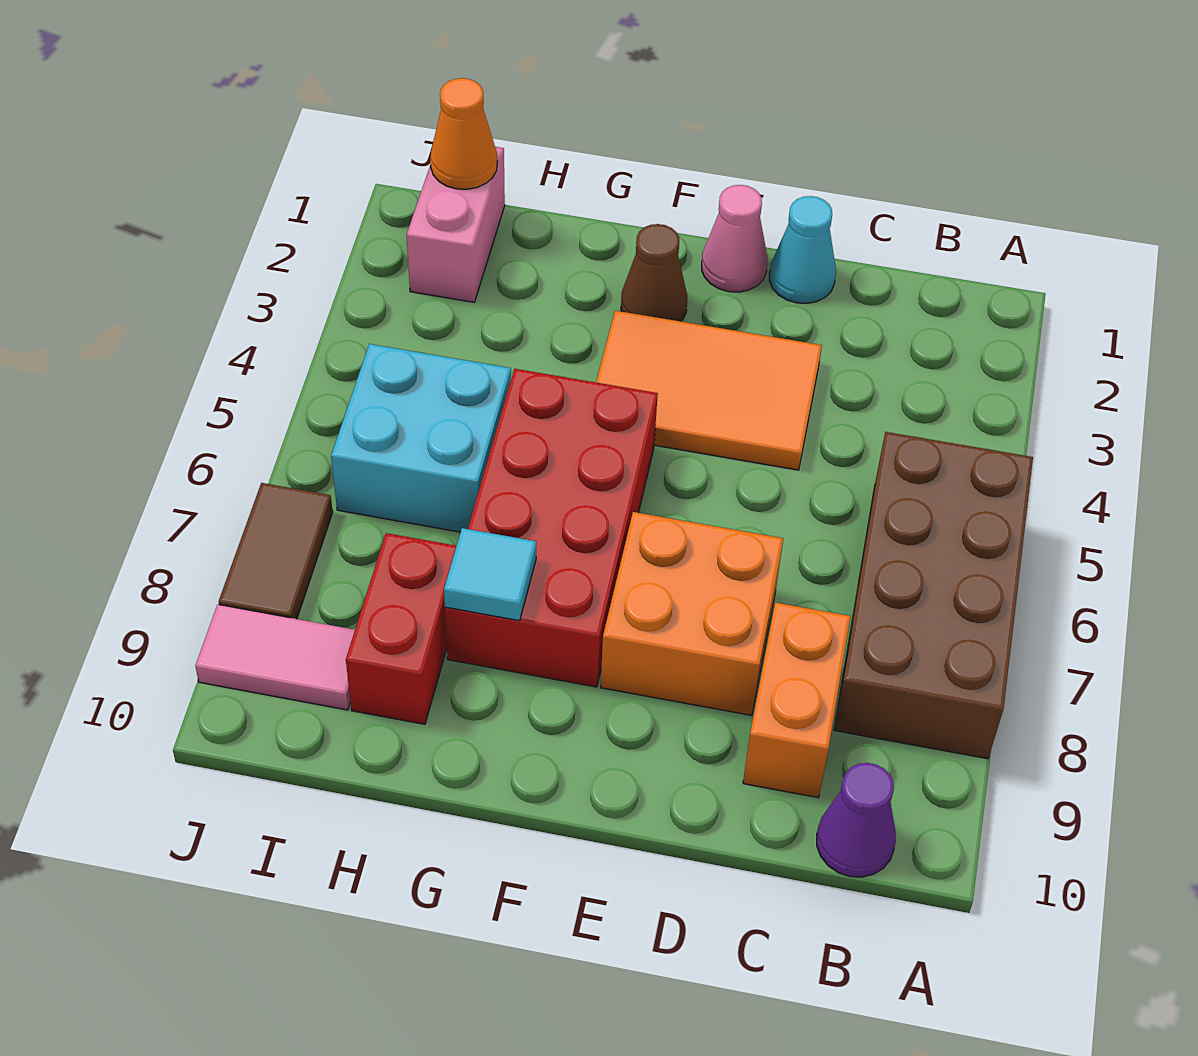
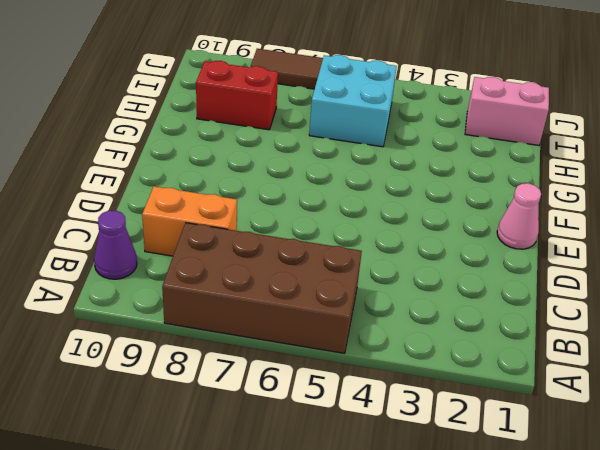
none -> cyan cone D1 level 1
none -> orange tile D3:F4 level 1
none -> orange brick D7:E8 level 1

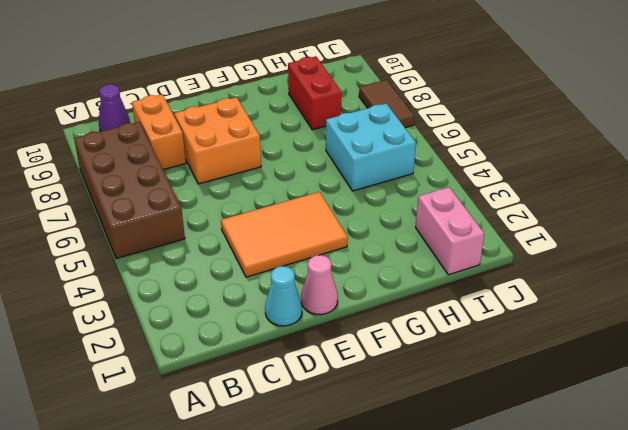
none -> brown cone F2 level 1
none -> red brick F5:G8 level 1
none -> pink tile I9:J9 level 1

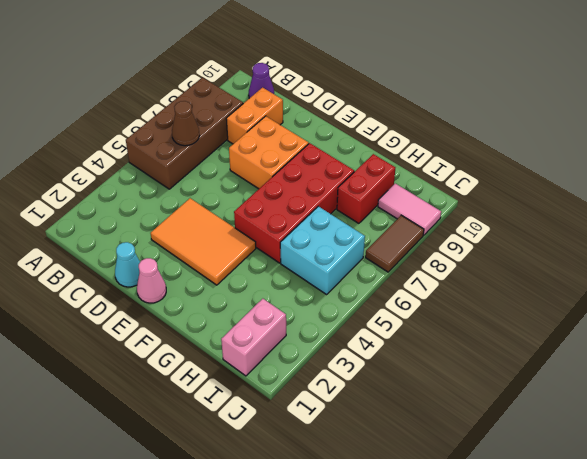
brown cone B6 level 2 -> brown cone F2 level 1
none -> cyan tile G8 level 2
none -> orange cone I1 level 2

